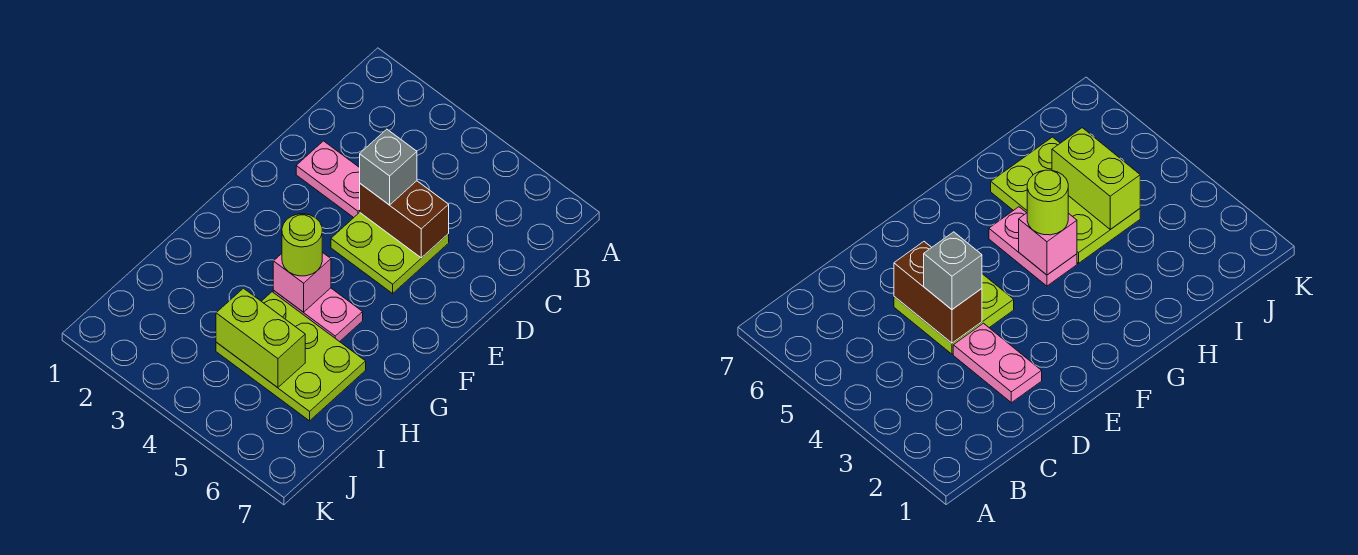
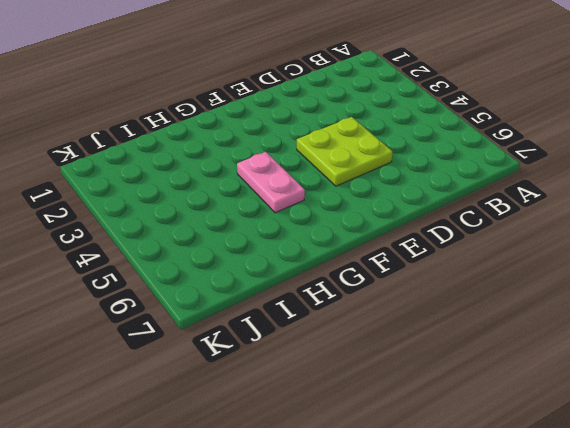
none -> pink plate D2:D3 level 1
none -> lime plate H4:I6 level 1

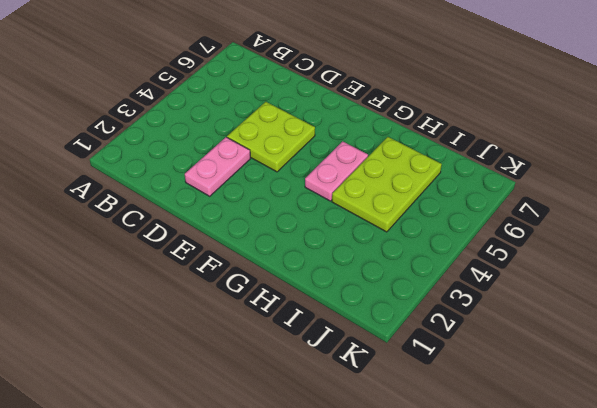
none -> brown brick D4:D5 level 2
none -> pink brick G4 level 2

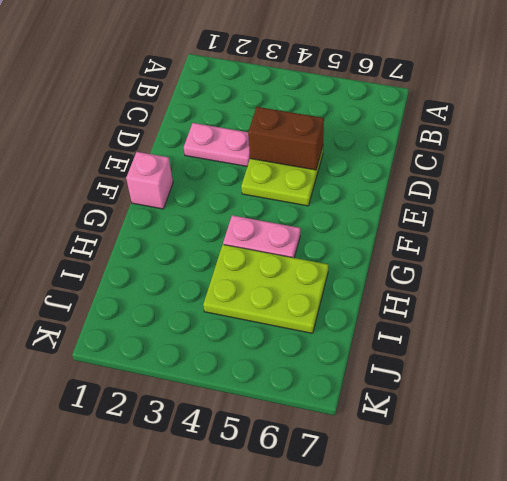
pink brick F1 level 1 -> pink brick G4 level 2
none -> lime brick I4:I5 level 2
none -> grey brick D4 level 3

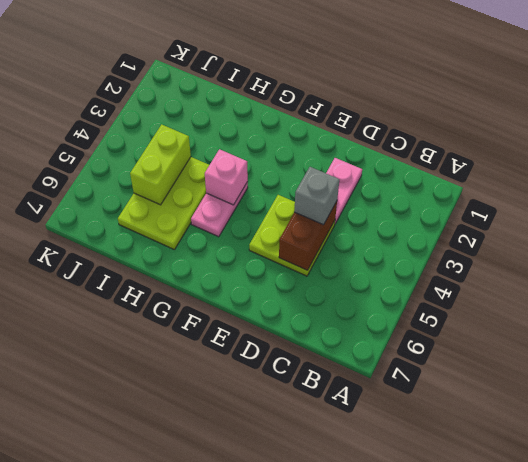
none -> lime round brick G4 level 3

